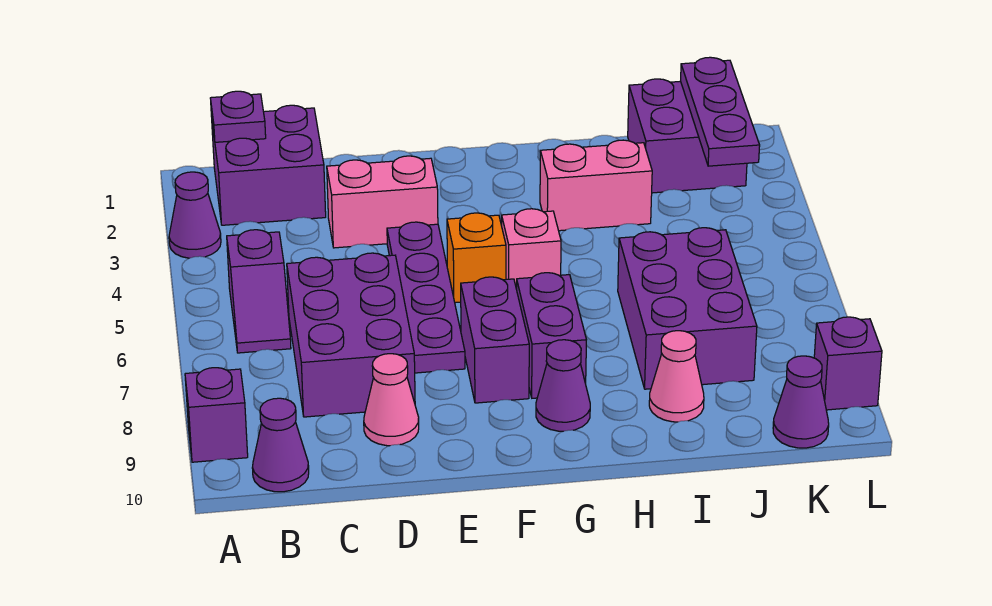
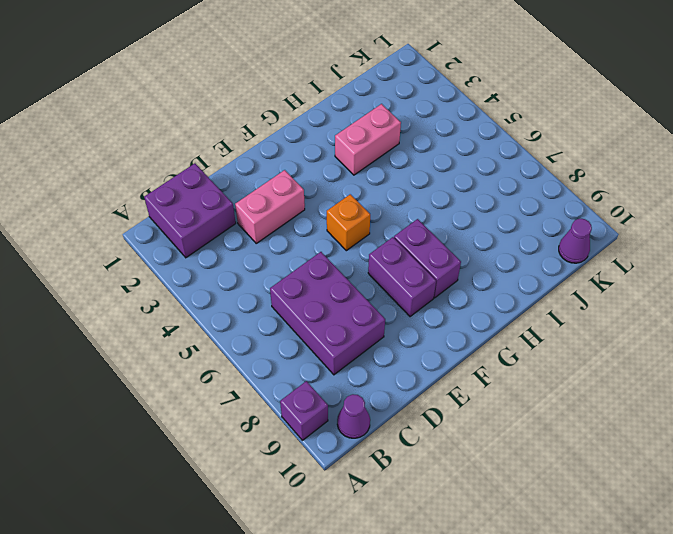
none -> purple cone A3 level 1
none -> purple slope B5:B6 level 1 top 5
none -> pink cone D9 level 1

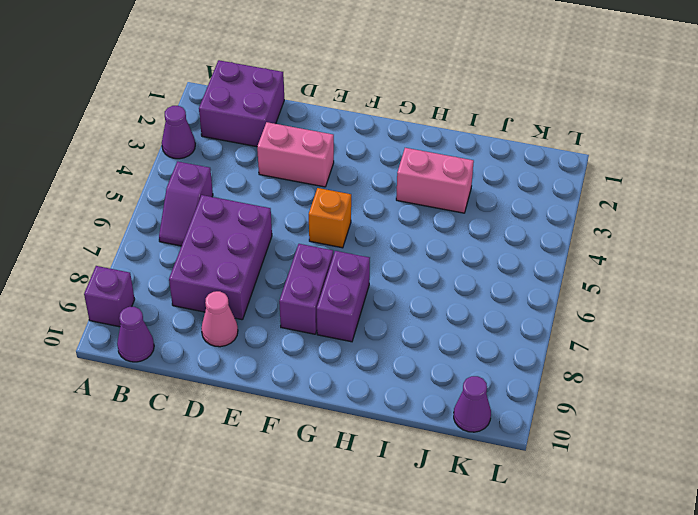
none -> purple plate E4:E7 level 1
none -> pink brick G5 level 1
none -> purple cone G9 level 1

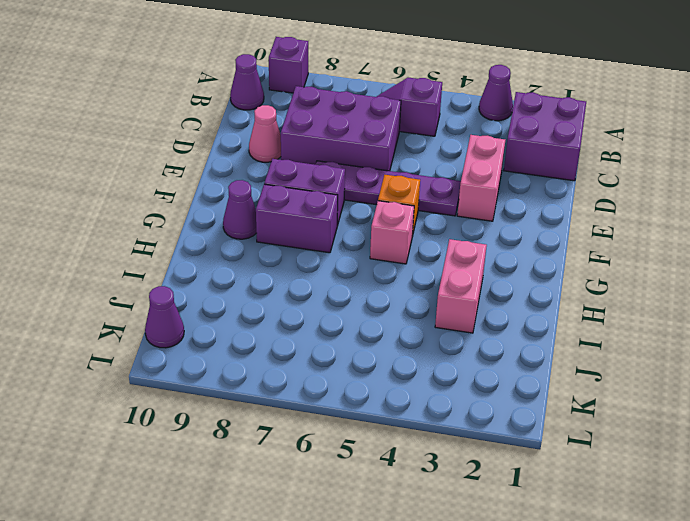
none -> purple brick I6:J8 level 1
none -> pink cone I9 level 1
none -> purple brick J1:K2 level 1

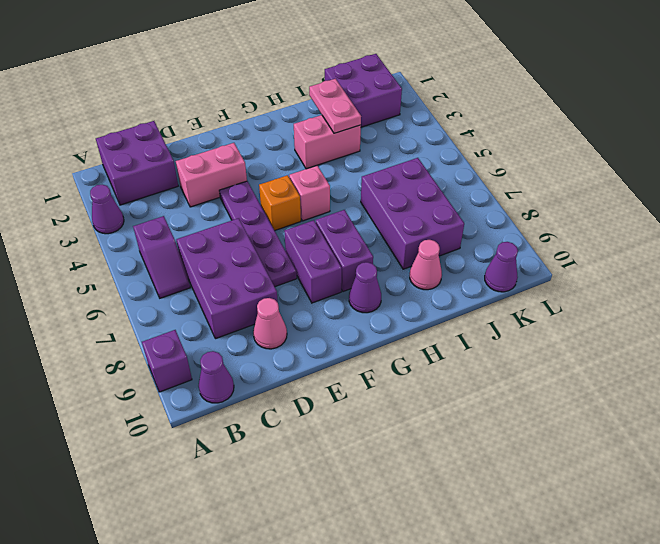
pink plate I2:I3 level 2 -> none
none -> purple brick L9 level 1
none -> purple plate B1 level 2
none -> purple plate K1:K3 level 2

